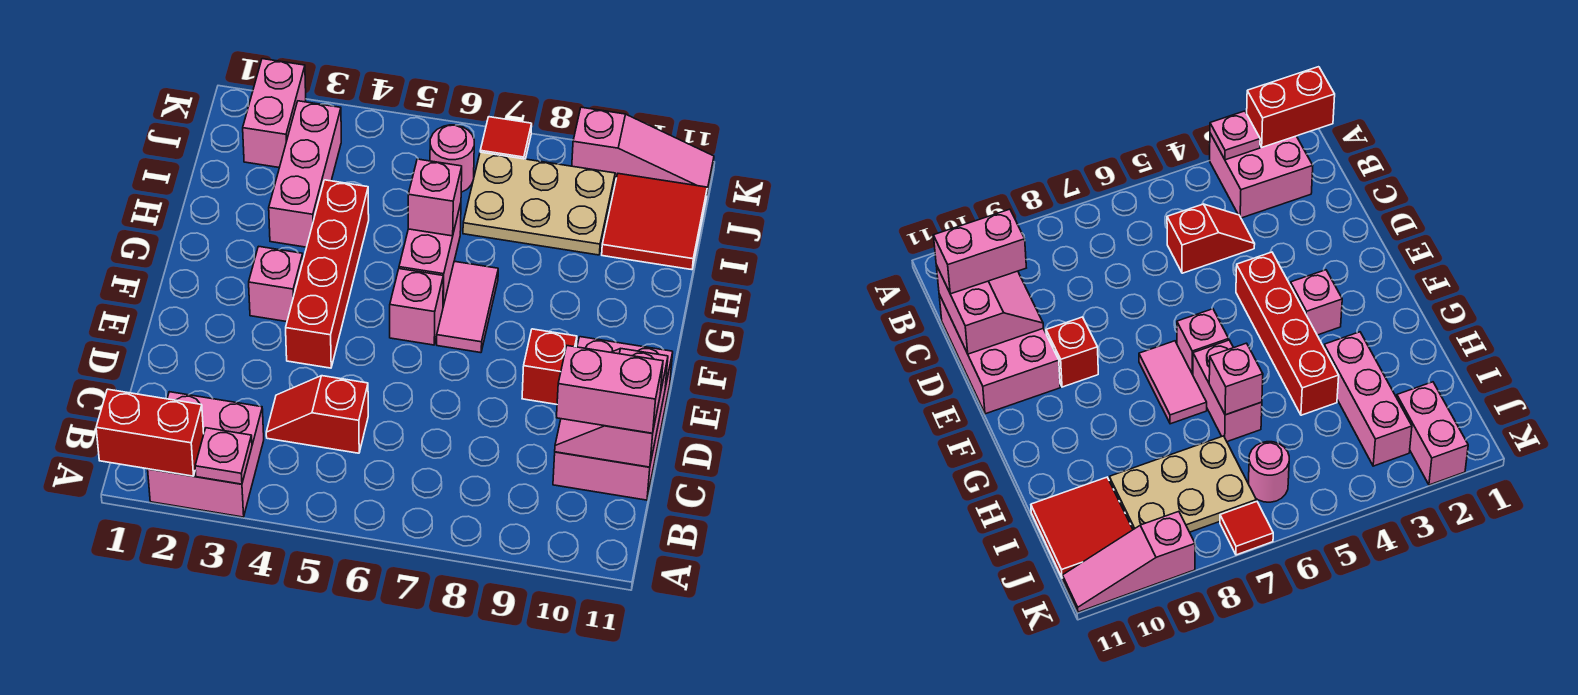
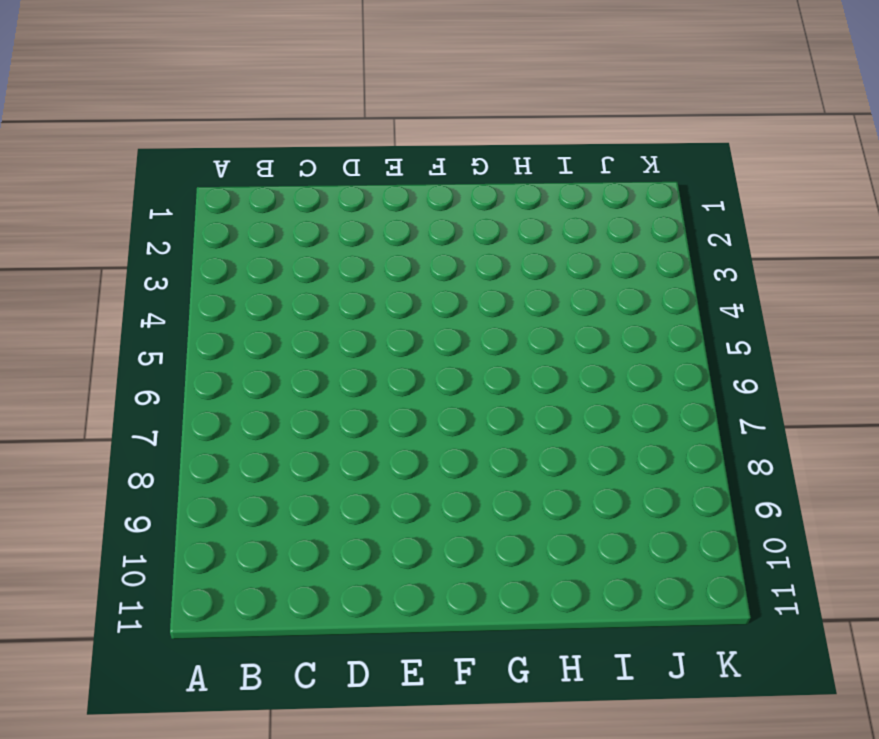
none -> pink brick A2:B3 level 1
none -> red slope C4:C5 level 1 top 5
none -> pink brick C10:E11 level 1

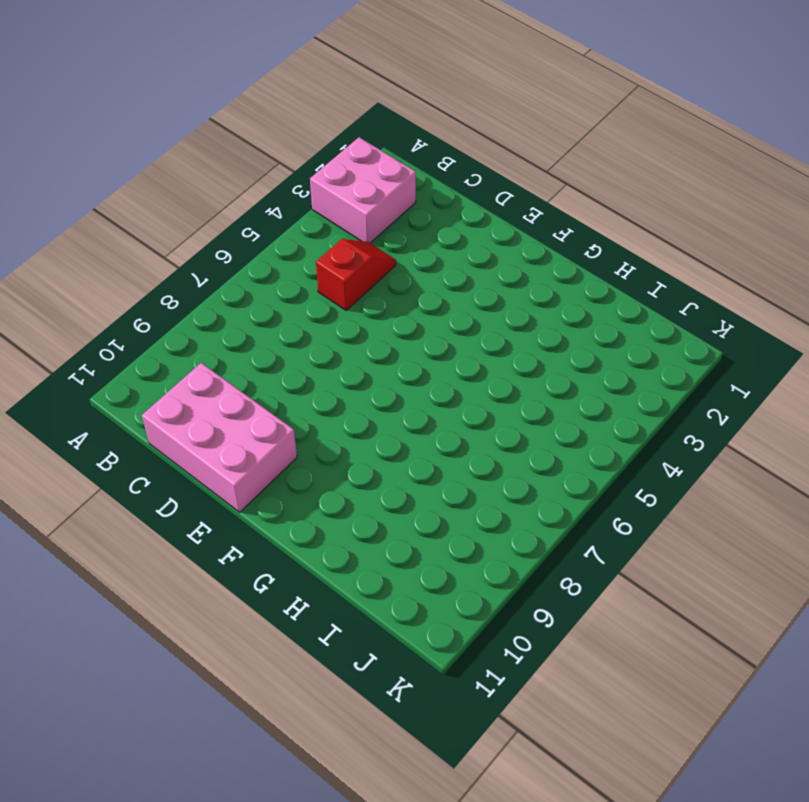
none -> red brick E4:H4 level 1
none -> red brick E9 level 1
none -> pink brick F3 level 1

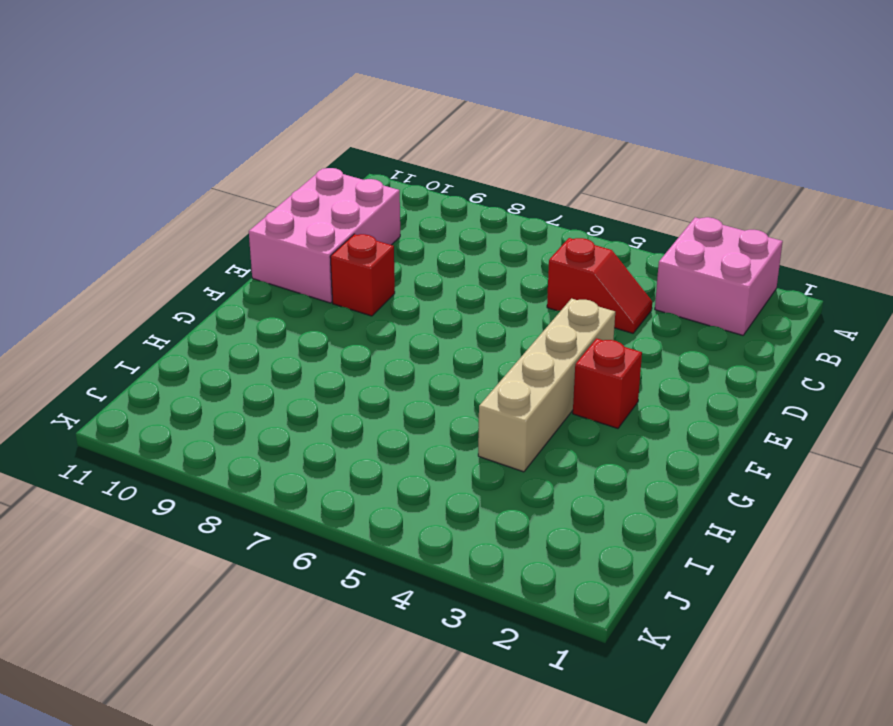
tan brick E4:H4 level 1 -> red brick E4:H4 level 1
red brick F3 level 1 -> pink brick F3 level 1
none -> pink brick F6 level 1
none -> pink tile F7:G7 level 1
none -> pink brick G6:H6 level 1

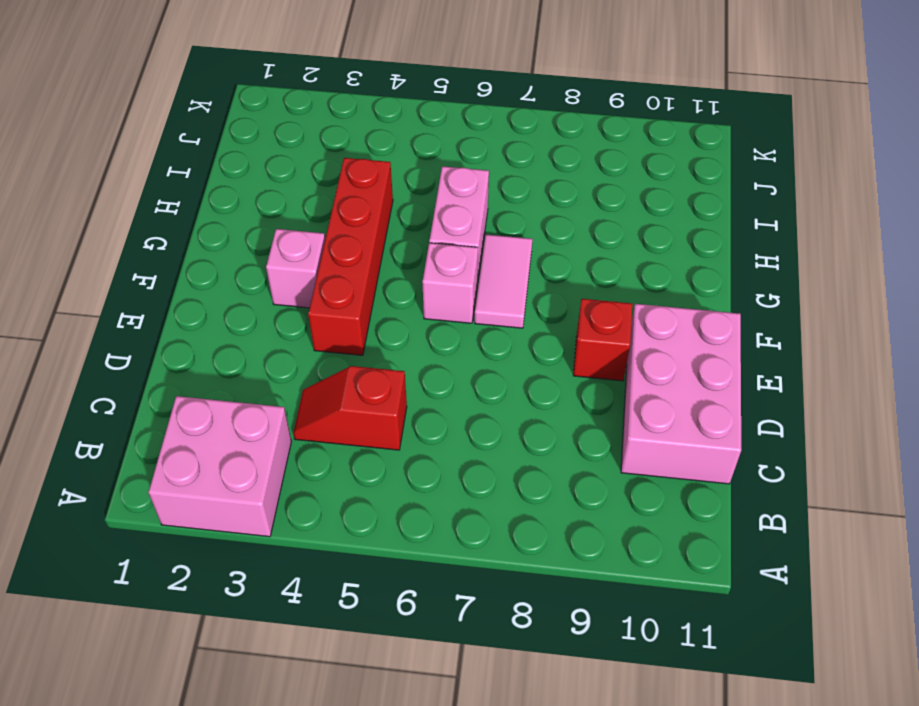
none -> pink brick H3:J3 level 1
none -> tan plate I7:J9 level 1
none -> red tile I10:J11 level 1

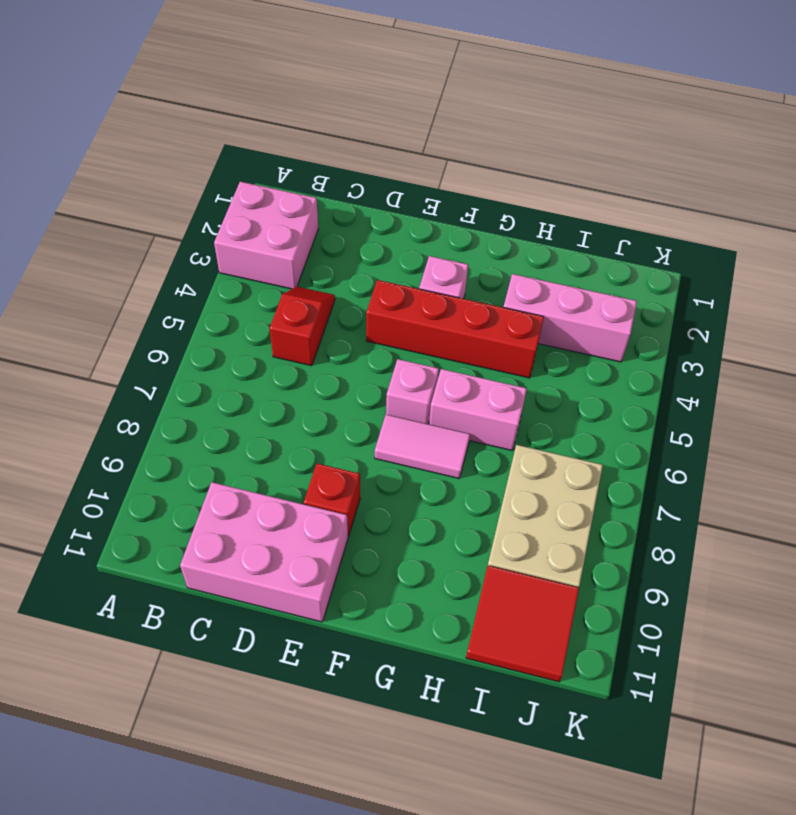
none -> pink brick J2:K2 level 1
none -> pink round brick J6 level 1
none -> red tile K7 level 1

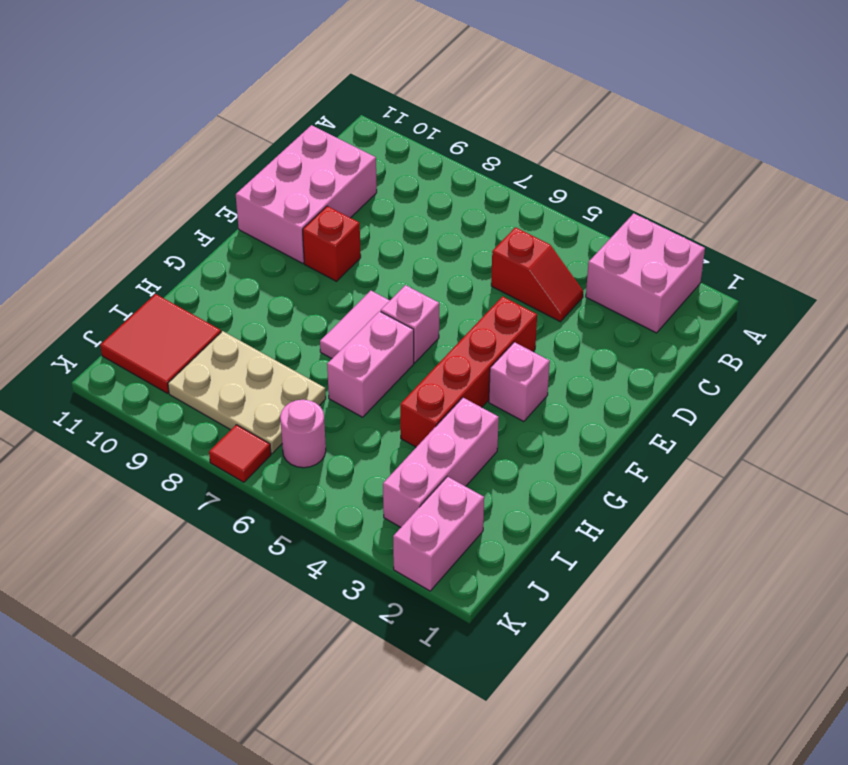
none -> pink slope K9:K11 level 1 top 9
none -> red brick A1:A2 level 2
none -> pink plate A3 level 2

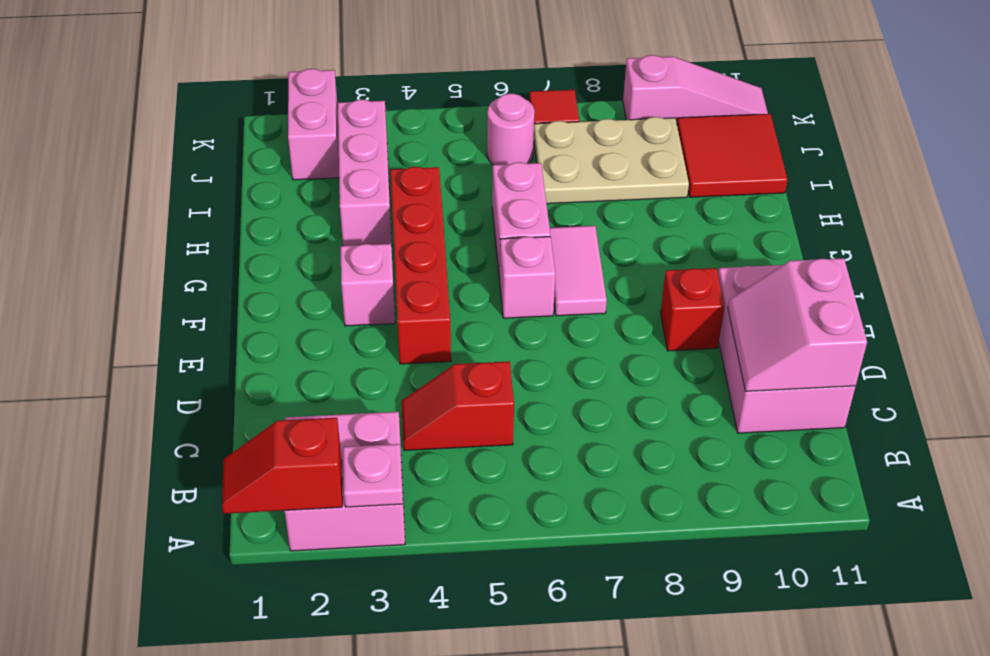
red slope A1:A2 level 2 top 2 -> red brick A1:A2 level 2
none -> pink brick H6 level 2
none -> pink brick C10:C11 level 3

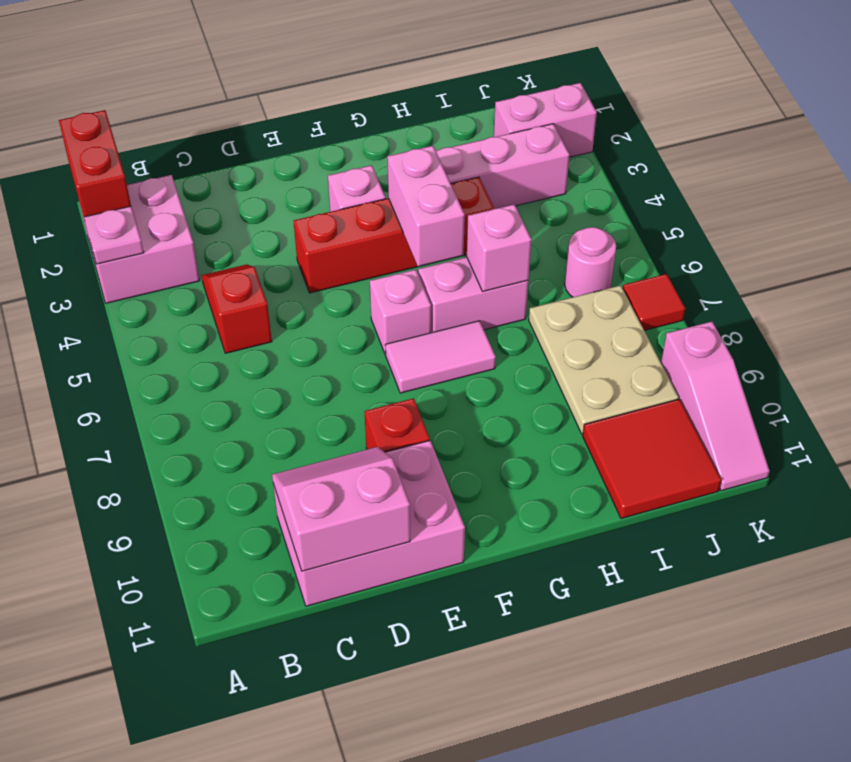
pink brick G4:G5 level 2 -> pink brick C10:C11 level 3

